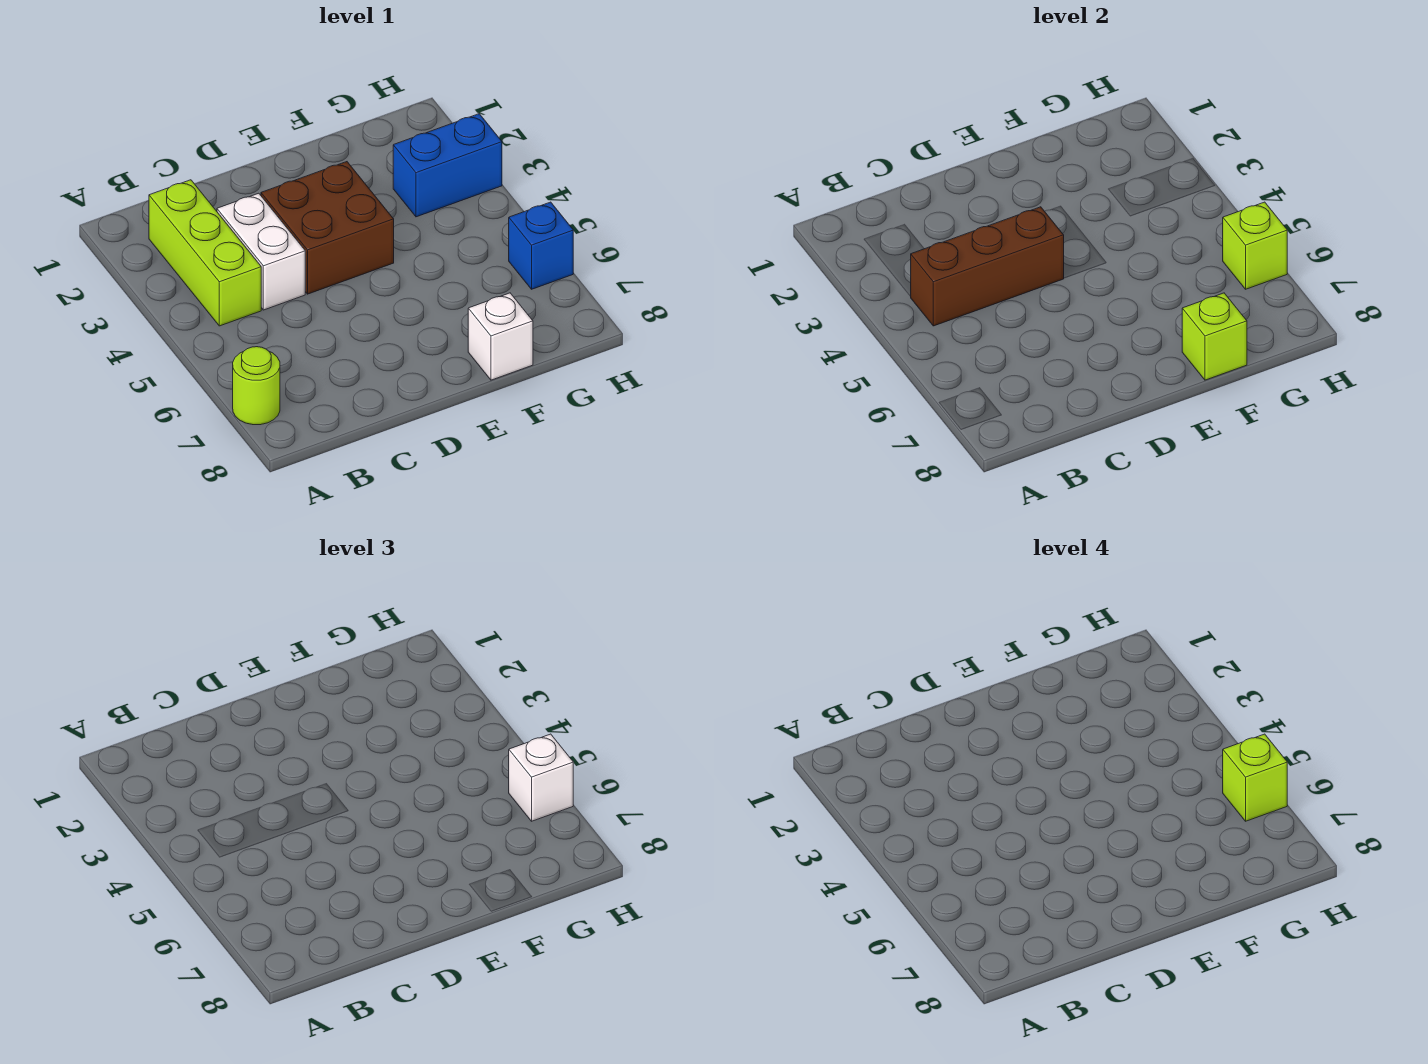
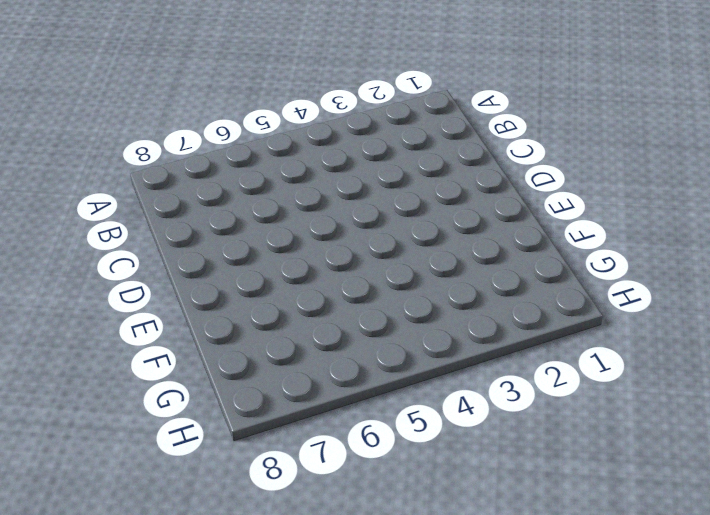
none -> lime round brick A7 level 1
none -> lime brick B2:B4 level 1
none -> white brick C3:C4 level 1

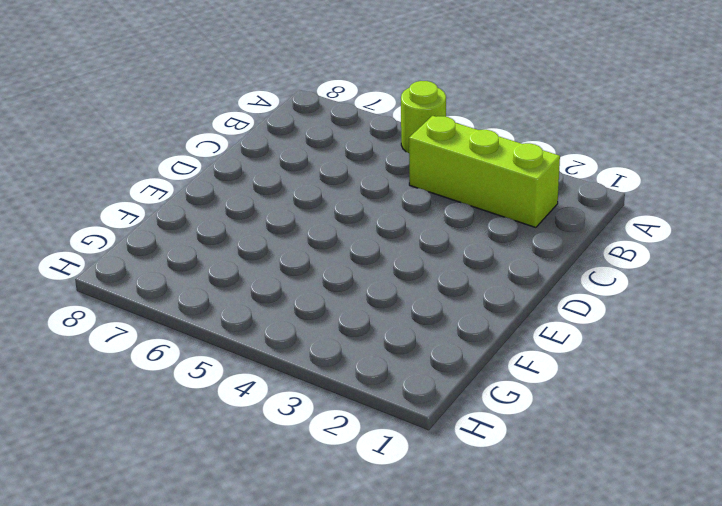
lime round brick A5 level 1 -> lime round brick A7 level 1
none -> white brick C3:C4 level 1
none -> brown brick D3:E4 level 1
none -> white brick F8 level 1

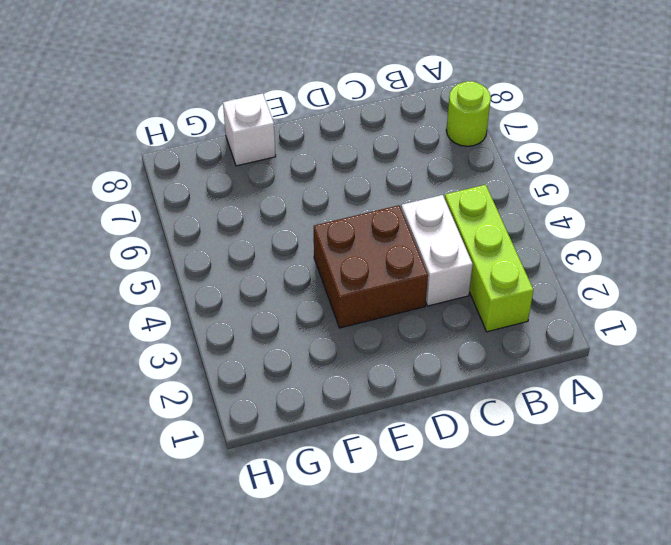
none -> blue brick G3:H3 level 1
none -> blue brick H6 level 1
none -> brown brick B4:D4 level 2

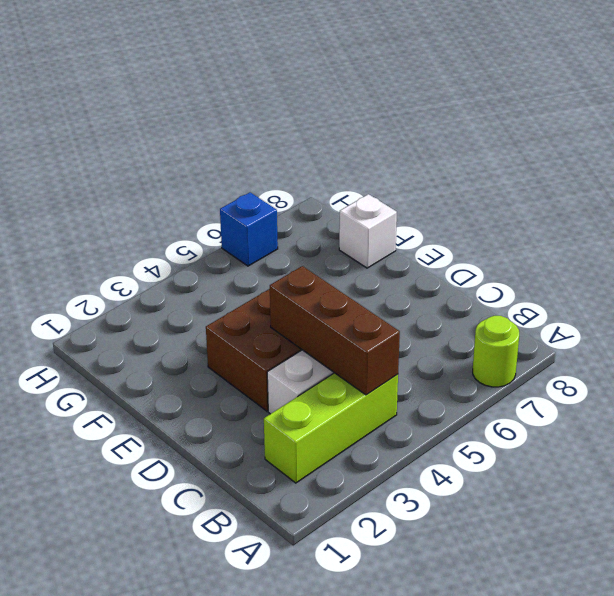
none -> blue brick G3:H3 level 1
none -> lime brick F8 level 2
none -> lime brick H6 level 2

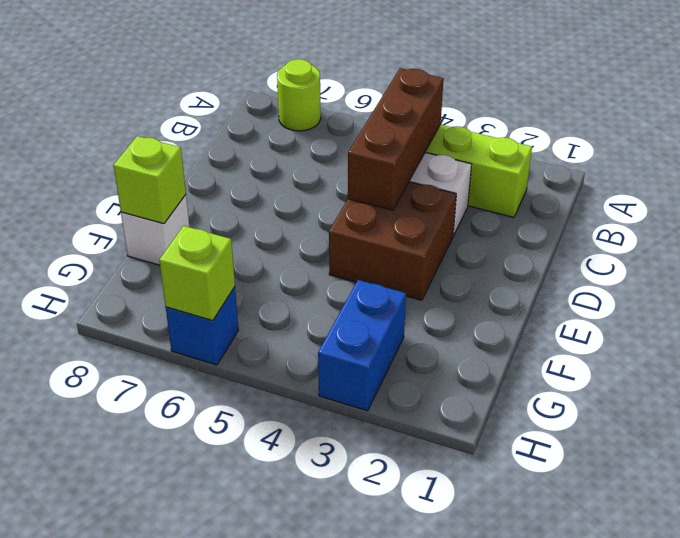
none -> white brick H6 level 3
none -> lime brick H6 level 4

